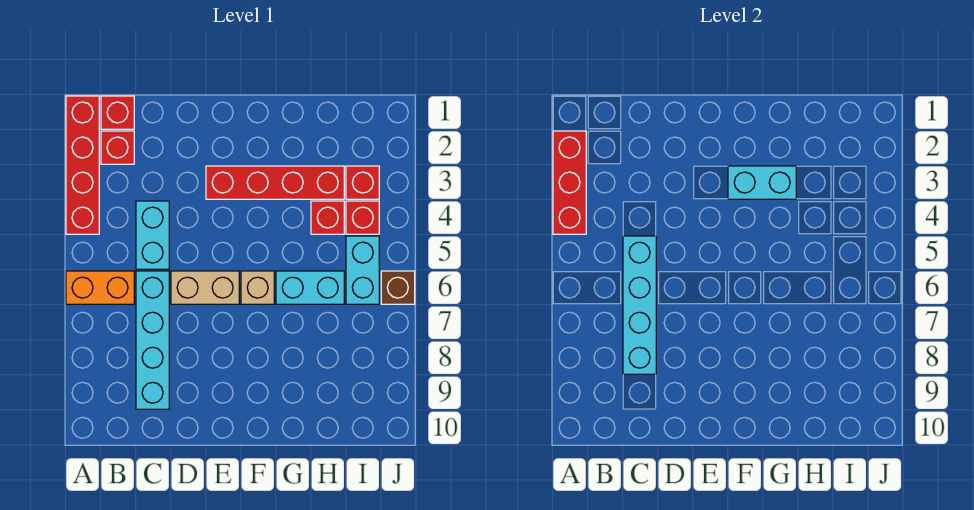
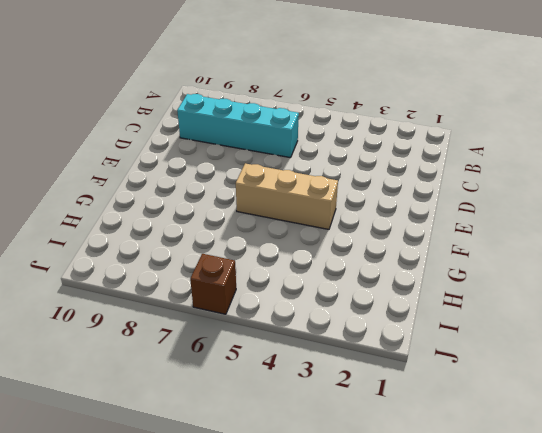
tan brick F4:F6 level 1 -> tan brick F6 level 1
none -> red brick A1:A4 level 1
none -> orange brick A6:B6 level 1
none -> red brick B1 level 1

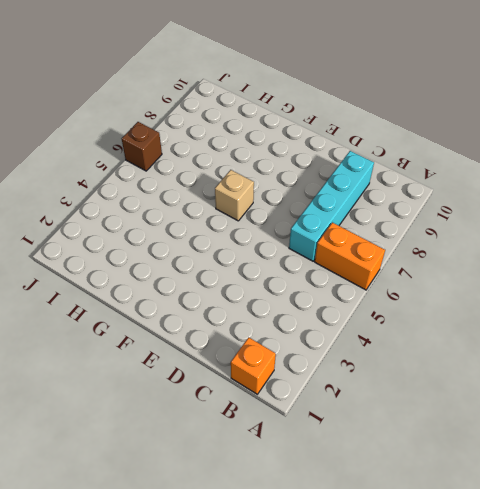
orange brick B1 level 1 -> red brick B1 level 1
none -> red brick A1:A4 level 1
none -> red brick B2 level 1
none -> cyan brick C4:C5 level 1

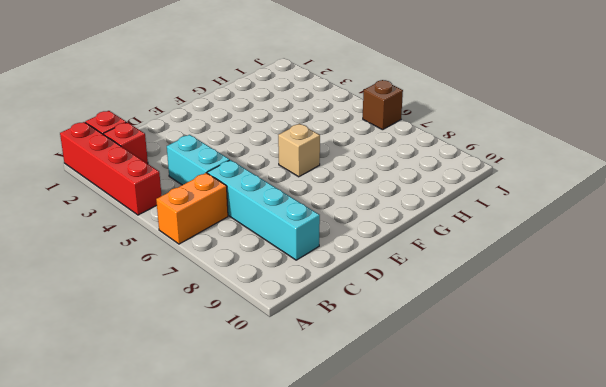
none -> tan brick D6:E6 level 1
none -> red brick E3:H3 level 1
none -> cyan brick G6:H6 level 1

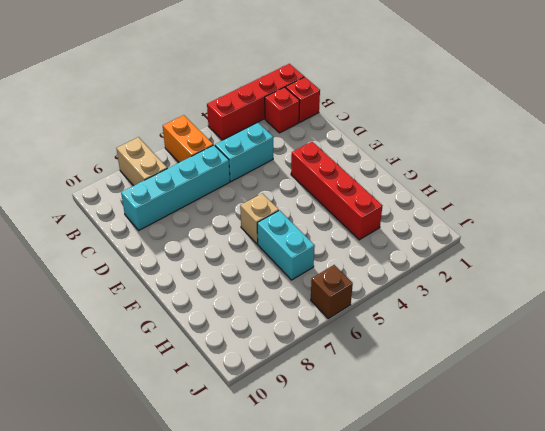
tan brick A8:B8 level 1 -> tan brick D6:E6 level 1
none -> red brick H4 level 1
none -> red brick I3 level 1
none -> red brick I4 level 1

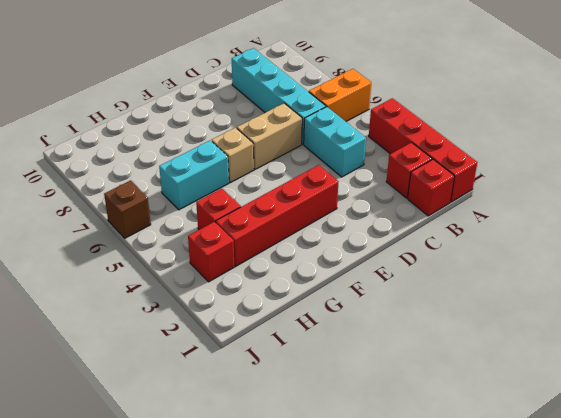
none -> red brick I4 level 1
none -> cyan brick I5:I6 level 1
none -> red brick A2:A4 level 2

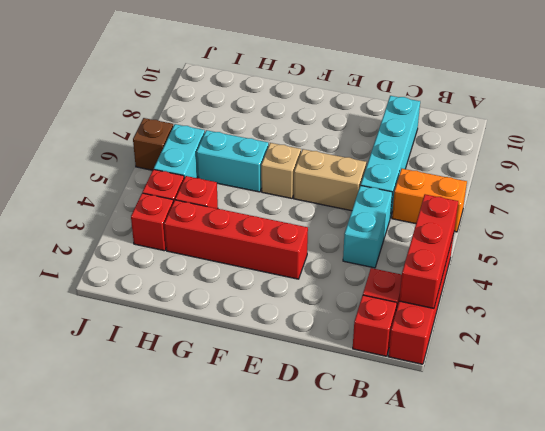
none -> cyan brick C5:C8 level 2
none -> cyan brick F3:G3 level 2

